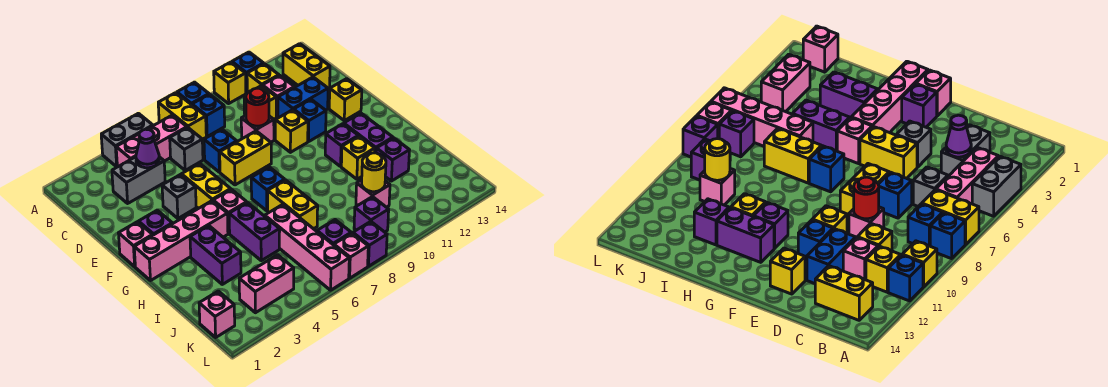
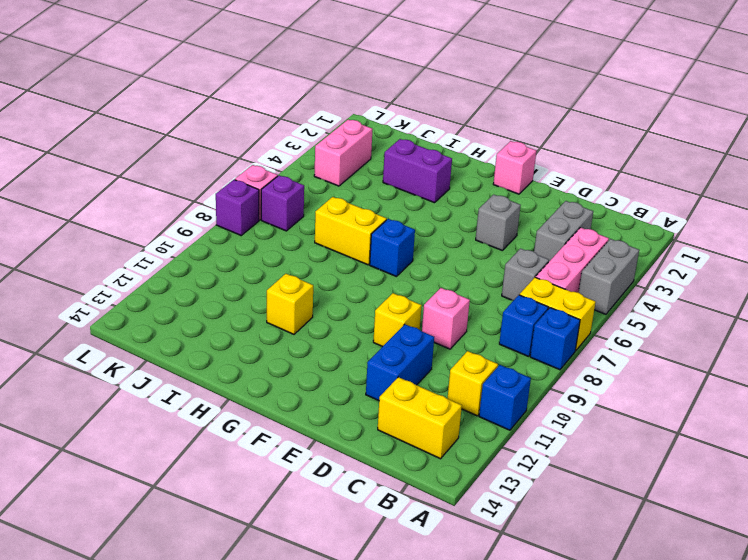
none -> yellow brick A10 level 1
none -> yellow brick C10 level 1
none -> pink brick C11 level 1
none -> blue brick D7 level 1

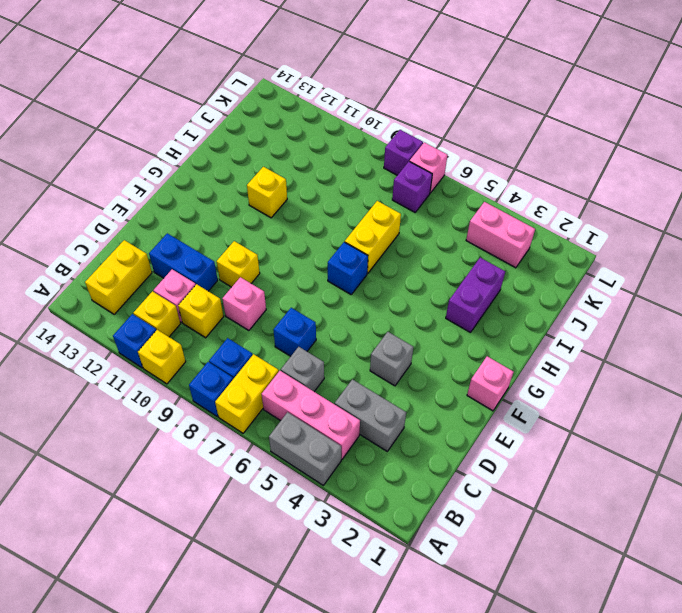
none -> yellow brick E5:F5 level 1
none -> yellow brick E7:E8 level 1
none -> blue brick E11 level 1
none -> yellow brick E13 level 1

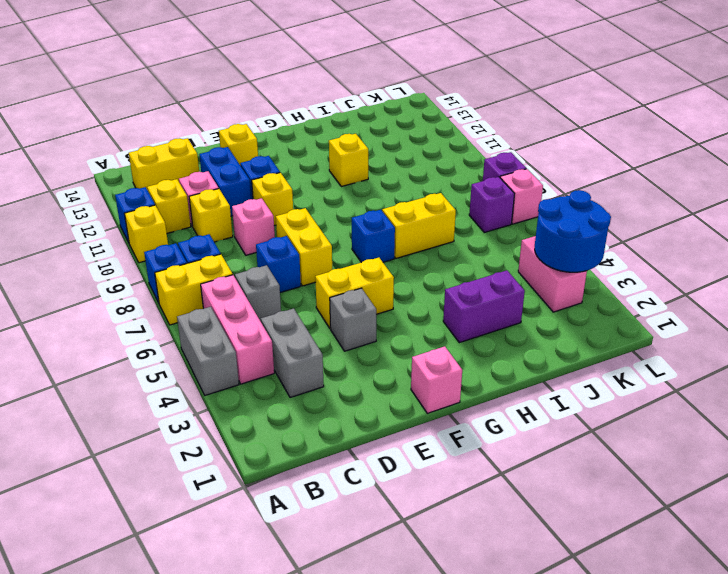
blue round brick K3:L4 level 2 -> none
none -> purple brick F2 level 1
none -> pink brick G1:G4 level 1
none -> pink brick G5 level 1
none -> purple brick G11 level 1

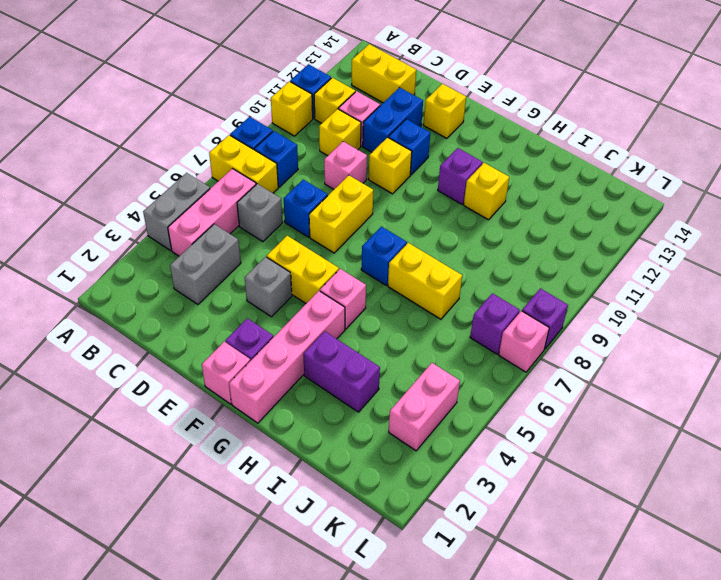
none -> purple brick G12:H12 level 1
none -> purple brick H5:I5 level 1
none -> pink brick I6:L6 level 1
none -> purple brick I12 level 1

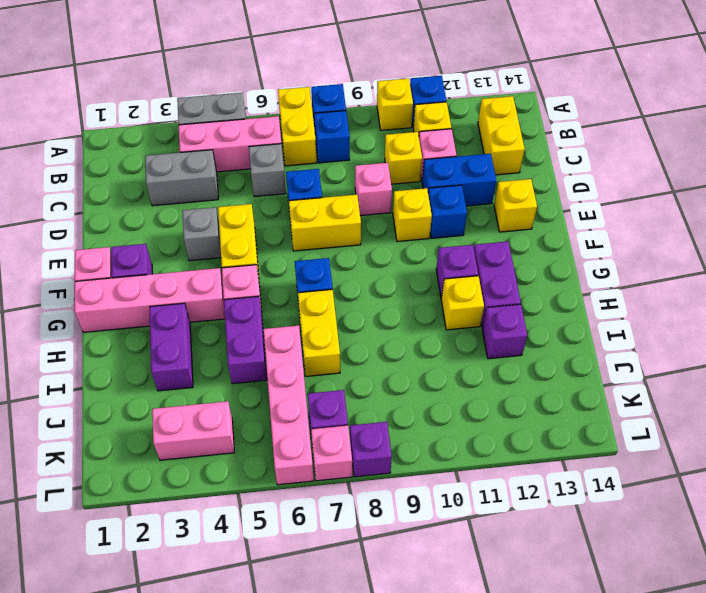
none -> pink brick J10 level 1
none -> pink brick K1 level 1
none -> purple brick K9 level 1
none -> purple cone C4 level 2

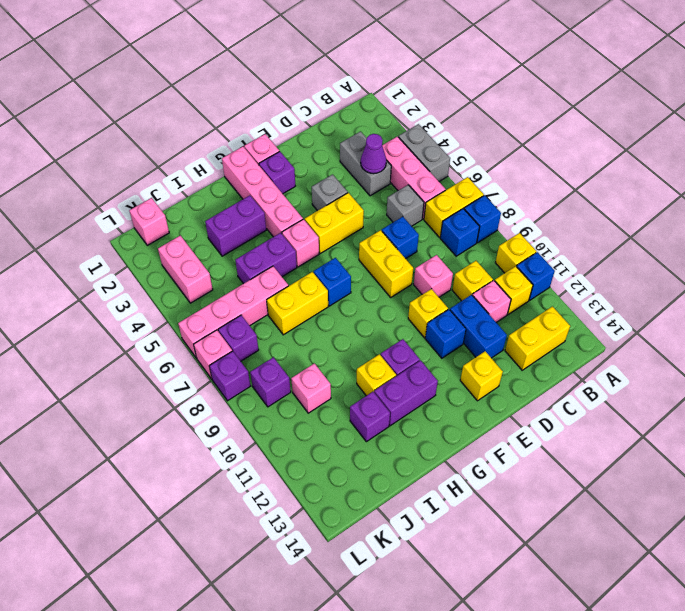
none -> red round brick D9 level 2
none -> yellow round brick J10 level 2

